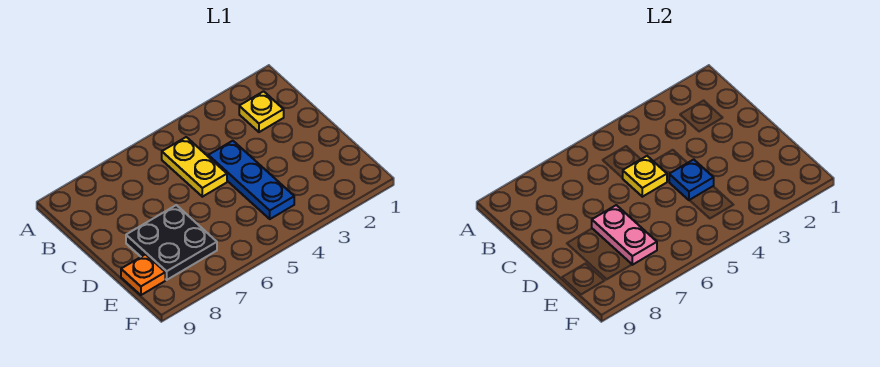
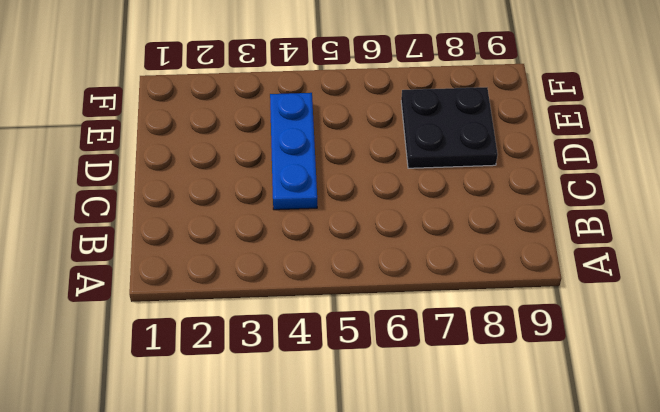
none -> yellow plate B2 level 1
none -> yellow plate B5:C5 level 1

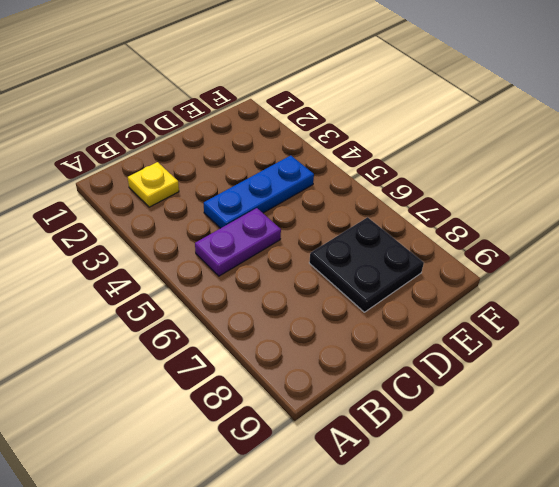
purple plate B5:C5 level 1 -> yellow plate B5:C5 level 1
none -> orange plate E9 level 1
none -> yellow plate C5 level 2

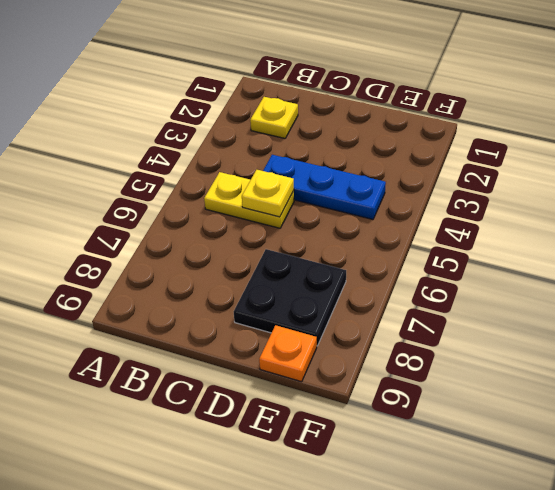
none -> blue plate D4 level 2
none -> pink plate D7:E7 level 2

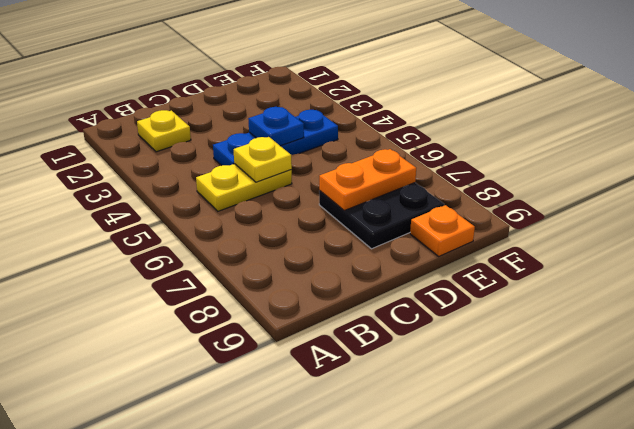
orange plate D7:E7 level 2 -> pink plate D7:E7 level 2

